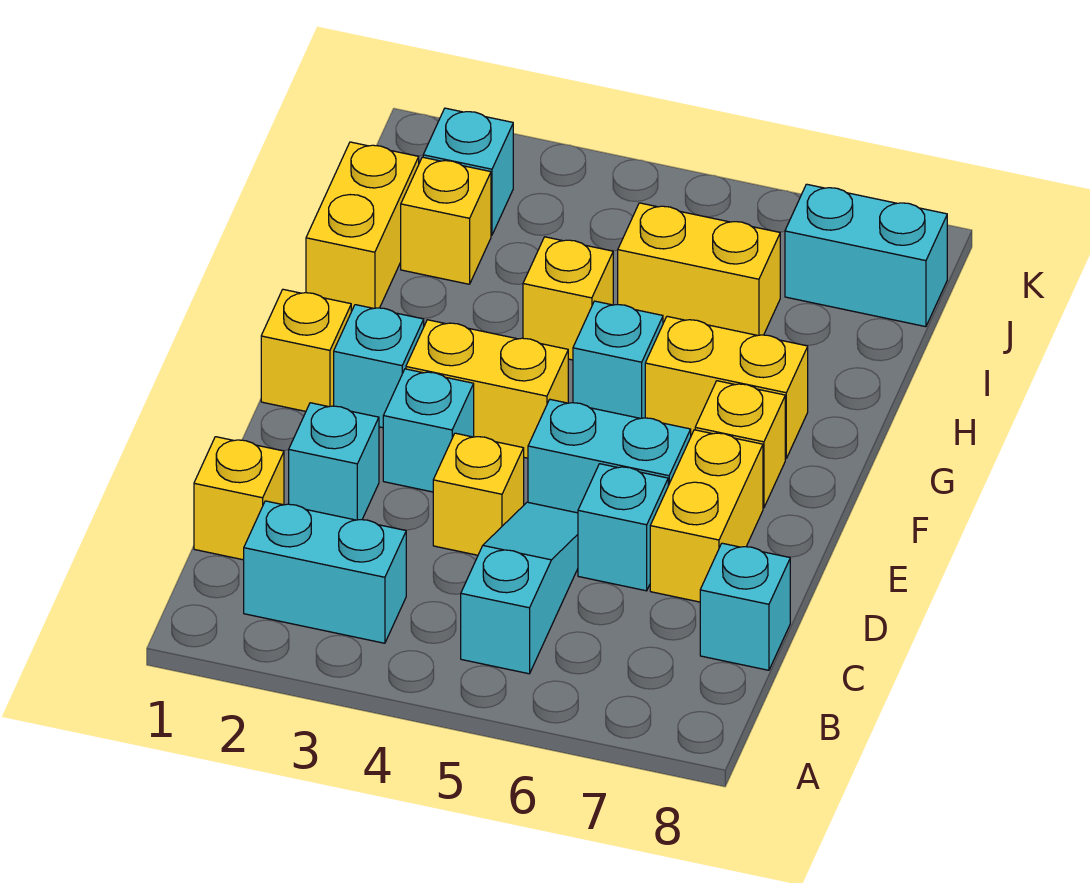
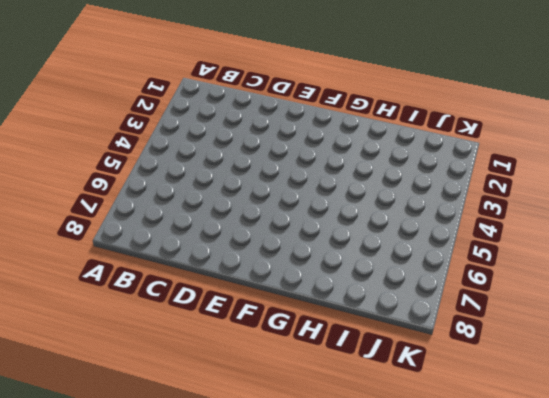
none -> cyan brick B2:B3 level 1
none -> cyan slope B5:D5 level 1 top B
none -> yellow brick C1 level 1

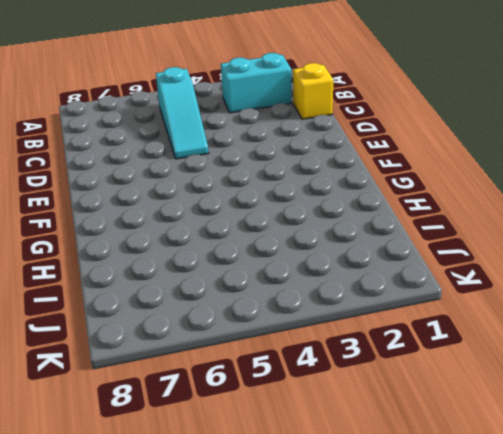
none -> cyan brick C8 level 1
none -> cyan brick D2 level 1
none -> yellow brick D4 level 1

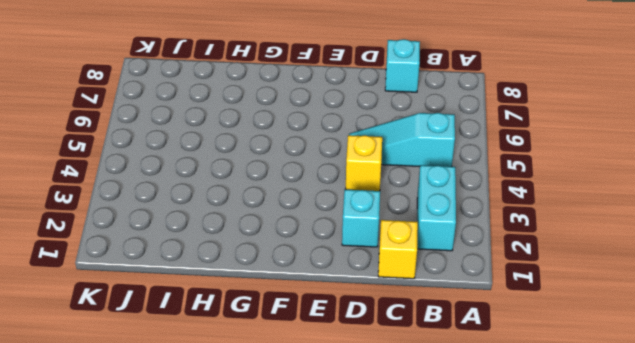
none -> cyan brick D6 level 1
none -> yellow brick D7:E7 level 1
none -> cyan brick E3 level 1

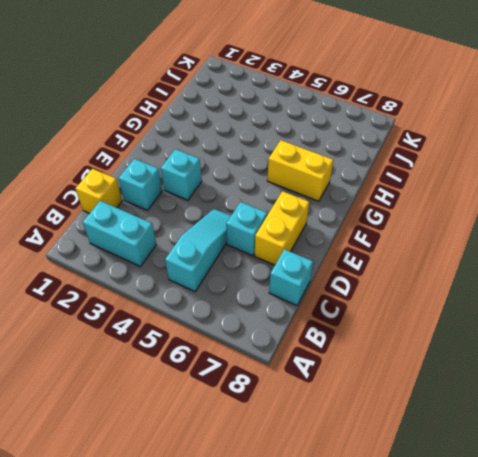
none -> yellow brick D4 level 1
none -> cyan brick E5:E6 level 1
none -> yellow brick F1 level 1

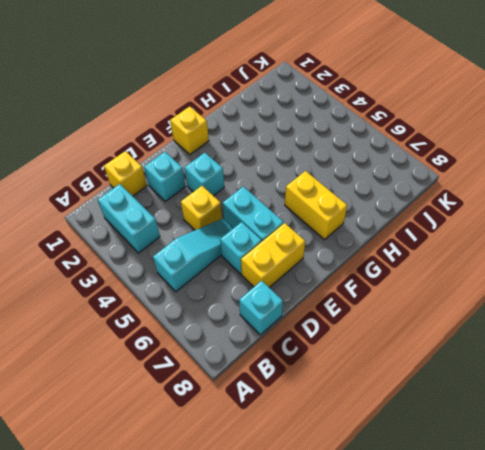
none -> cyan brick F2 level 1
none -> yellow brick F3:F4 level 1
none -> yellow brick F7 level 1

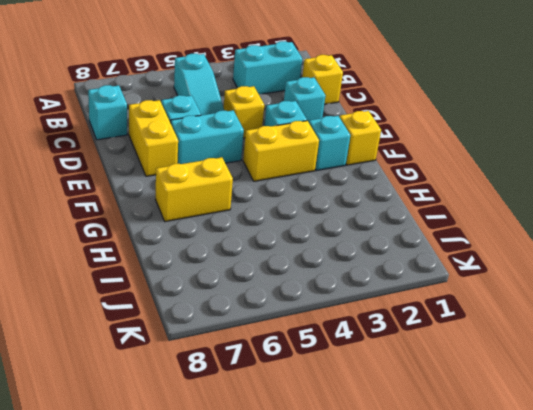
none -> yellow brick F7 level 1
none -> cyan brick G5 level 1
none -> yellow brick H1:I1 level 1

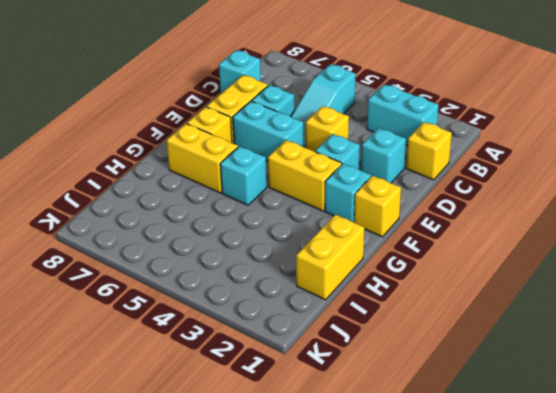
none -> yellow brick H4 level 1
none -> yellow brick I2 level 1
none -> yellow brick I5:I6 level 1

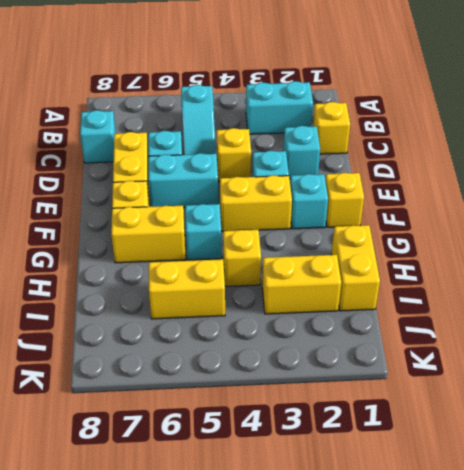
yellow brick I2:I3 level 1 -> yellow brick I2 level 1
none -> cyan brick J2 level 1
none -> cyan brick J7:J8 level 1

